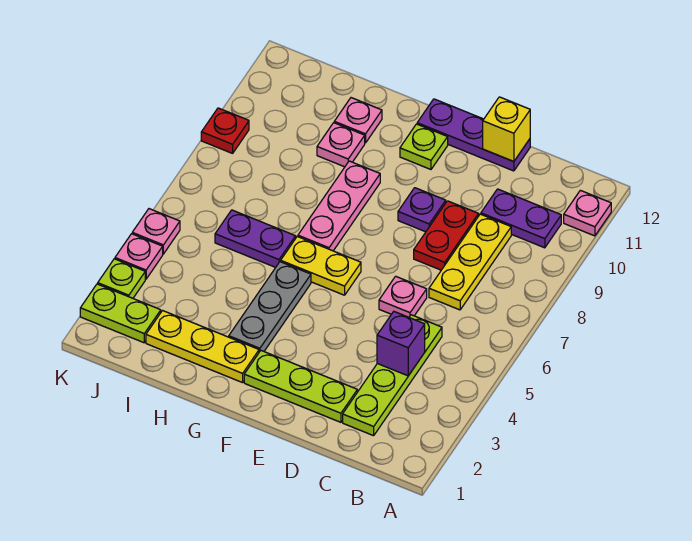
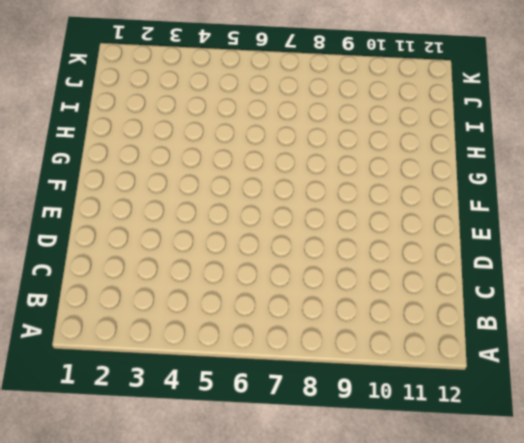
none -> pink plate A11 level 1
none -> purple plate B10:C10 level 1
none -> lime plate C2:C5 level 1

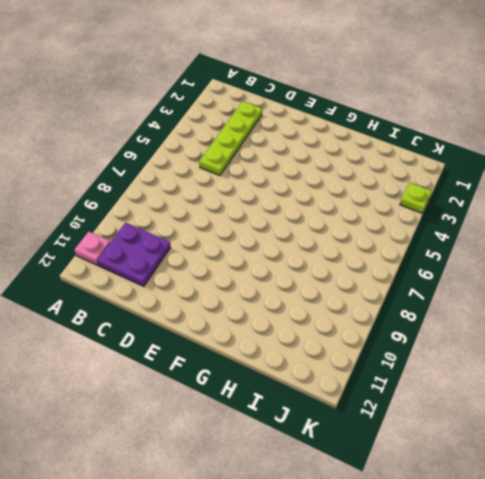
purple plate B10:C11 level 1 -> purple plate B10:C10 level 1
none -> yellow plate C7:C9 level 1
none -> lime plate D2:F2 level 1
none -> pink plate D6 level 1

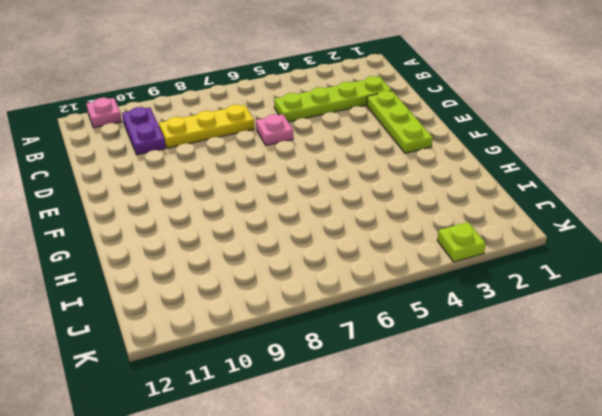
none -> red plate D8:D9 level 1
none -> purple plate D12:F12 level 1
none -> purple plate E9 level 1

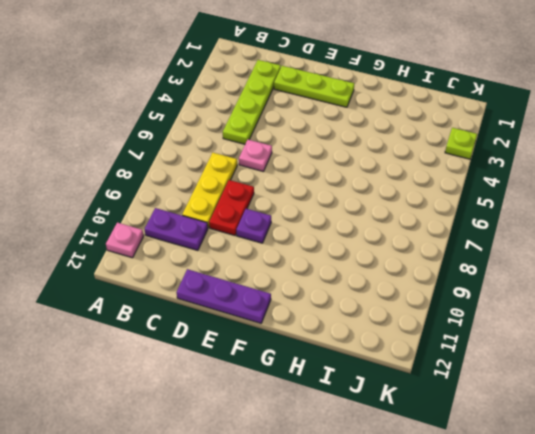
none -> yellow plate F6:G6 level 1
none -> lime plate F11 level 1
none -> yellow plate G2:I2 level 1

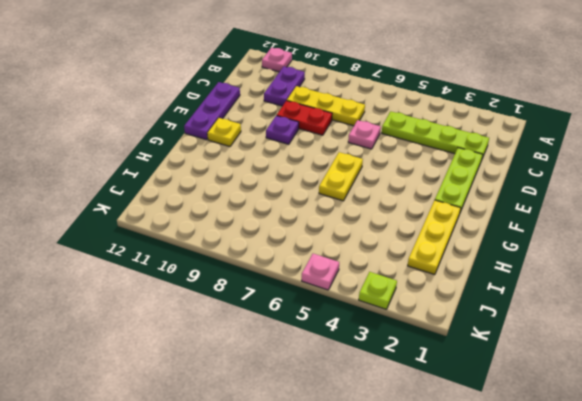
yellow plate F11 level 1 -> lime plate F11 level 1
none -> grey plate G3:G5 level 1
none -> pink plate G7:G9 level 1
none -> purple plate H6:I6 level 1

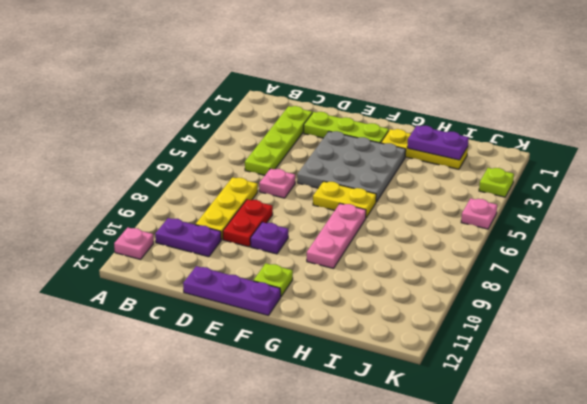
grey plate E3:G5 level 1 -> grey plate G3:G5 level 1
purple plate H2:I2 level 2 -> purple plate H6:I6 level 1
none -> pink plate H10 level 1
none -> pink plate H11 level 1
none -> lime plate J2:K2 level 1

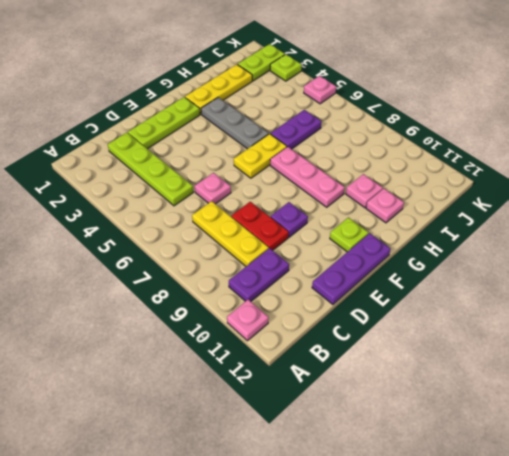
none -> pink plate K4 level 1
none -> red plate K9 level 1
none -> purple brick C4 level 2

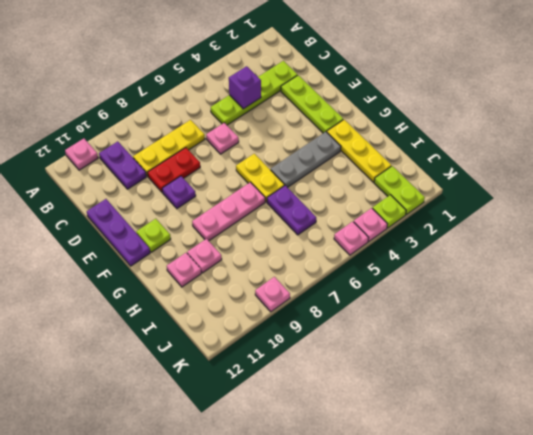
pink plate K9 level 1 -> red plate K9 level 1
none -> yellow brick D12 level 2

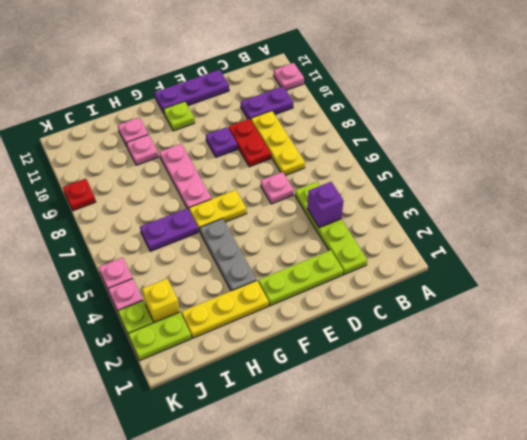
yellow brick J3 level 1 -> yellow brick D12 level 2

